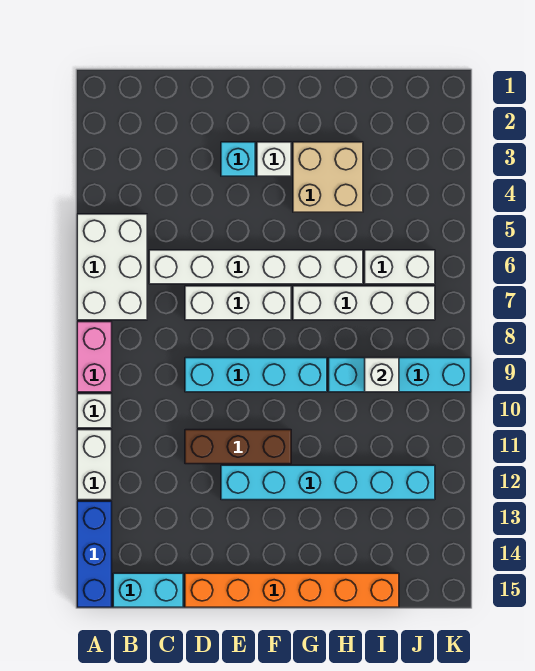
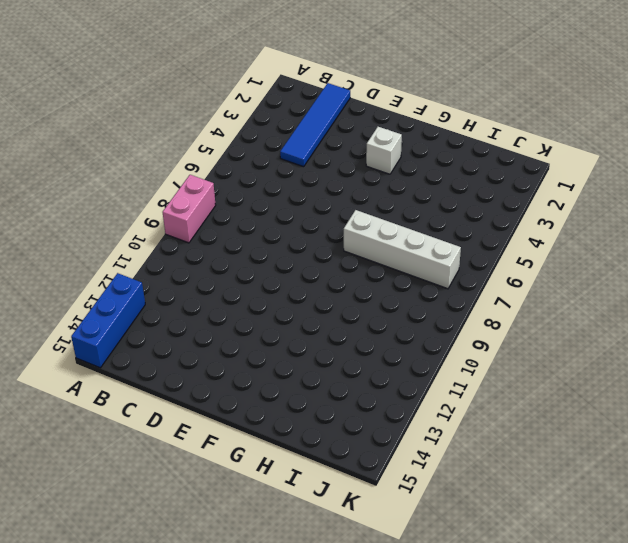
blue tile C1:C4 level 1 -> none
none -> white brick A5:B7 level 1
none -> white brick A10 level 1
none -> white brick A11:A12 level 1

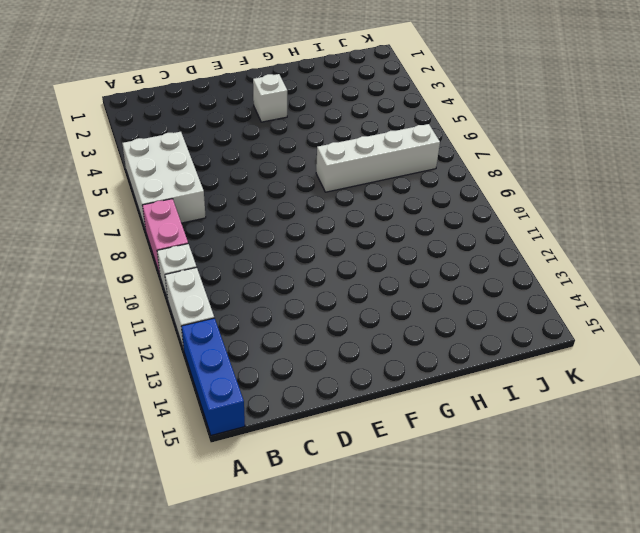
none -> cyan brick B15:C15 level 1
none -> white brick C6:H6 level 1
none -> white brick D7:F7 level 1

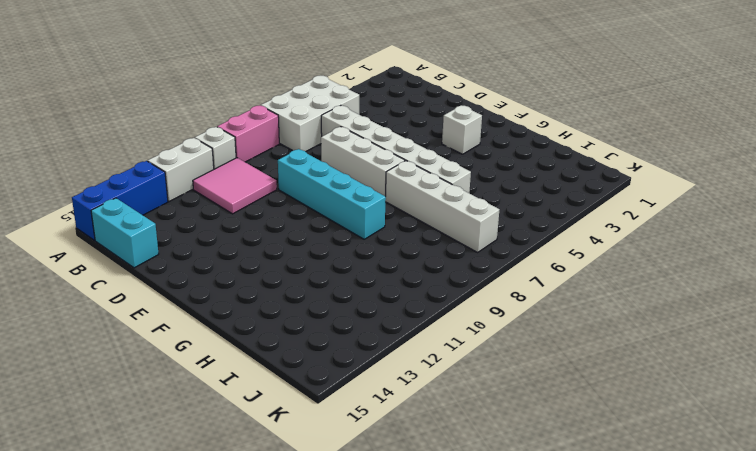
pink tile B10:C11 level 1 -> none
none -> brown brick D11:F11 level 1
none -> orange brick D15:I15 level 1
none -> cyan brick E3 level 1

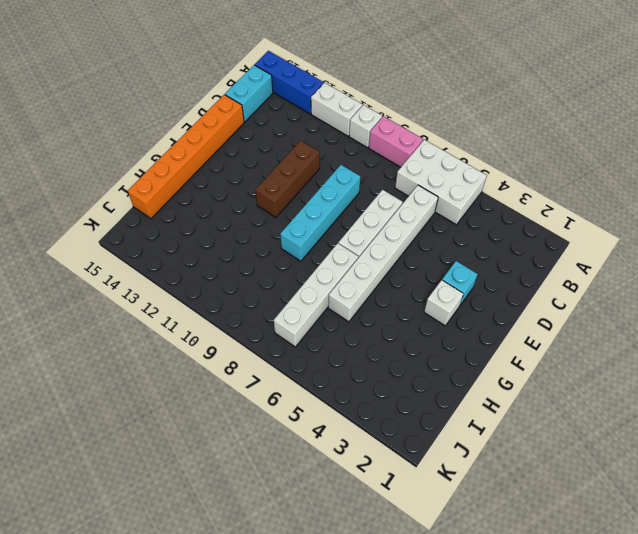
none -> cyan brick E12:J12 level 1
none -> tan brick G3:H4 level 1
none -> cyan brick H9:K9 level 1

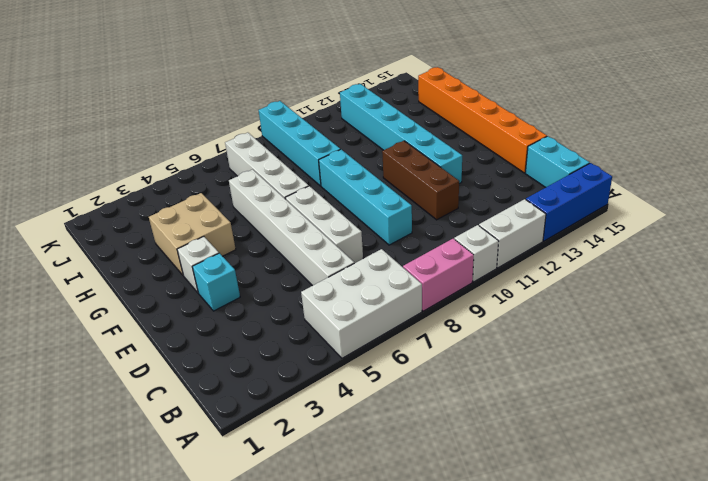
none -> white brick I6:J6 level 1
none -> white brick I9 level 2

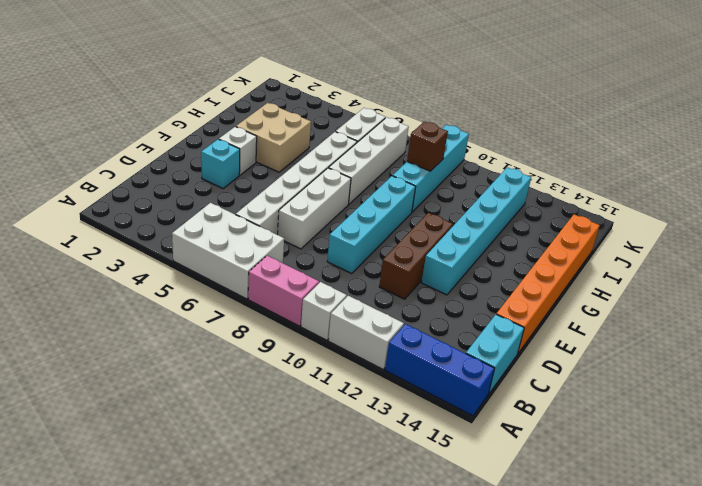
brown brick I9 level 2 -> white brick I9 level 2

